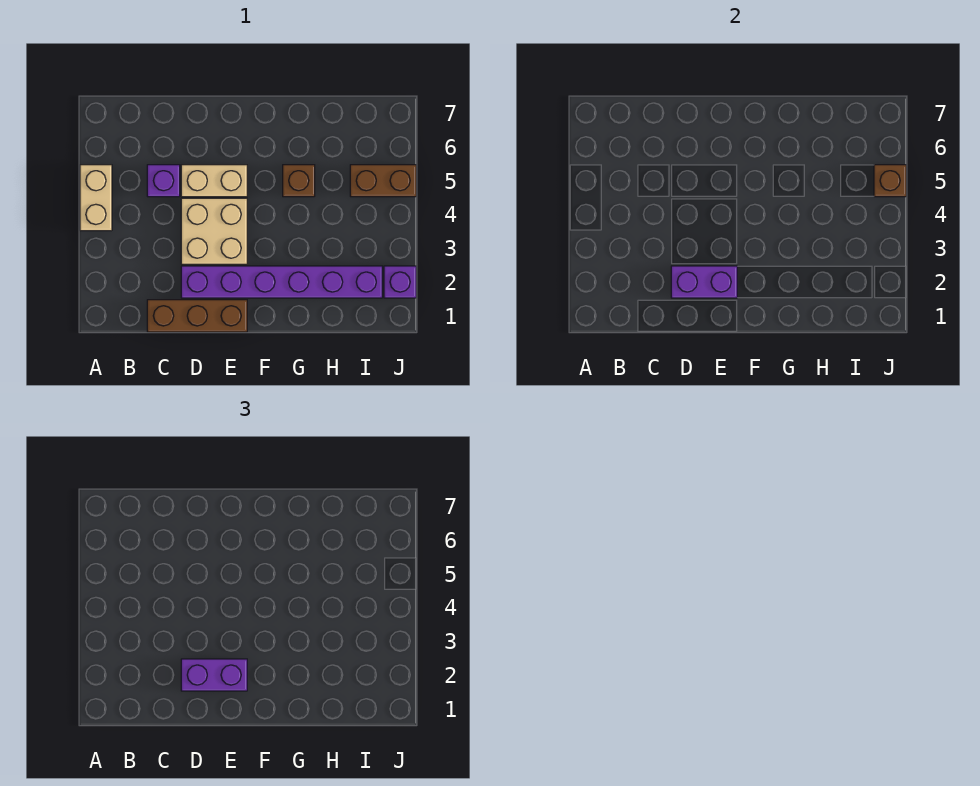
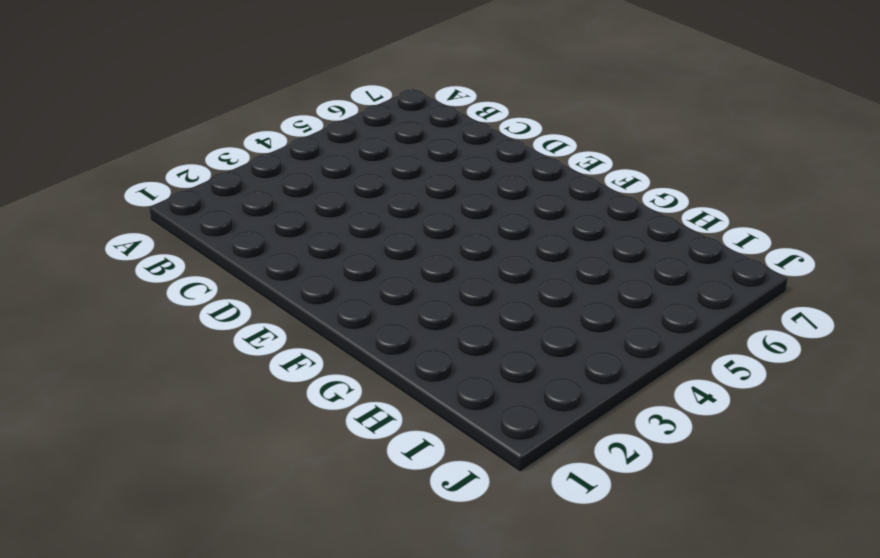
none -> tan brick A4:A5 level 1
none -> brown brick C1:E1 level 1
none -> purple brick C5 level 1

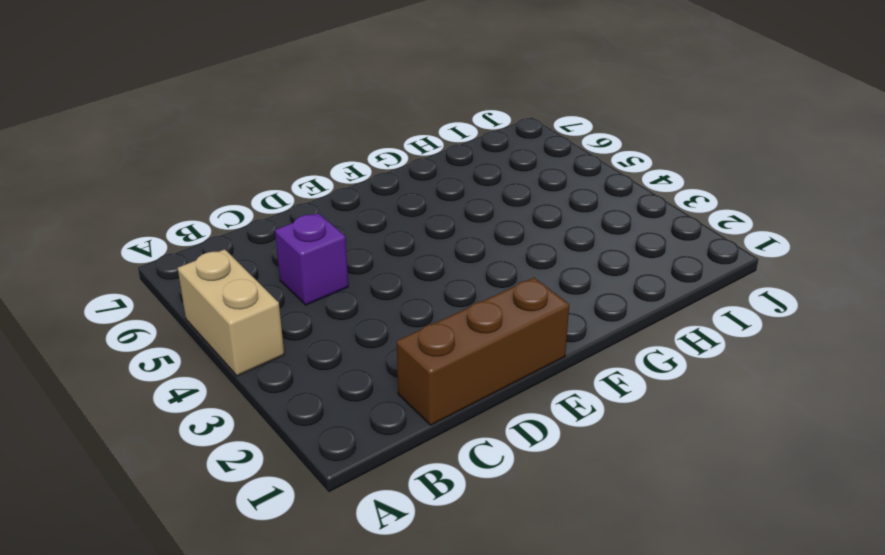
none -> purple brick D2:I2 level 1
none -> tan brick D3:E4 level 1
none -> tan brick D5:E5 level 1

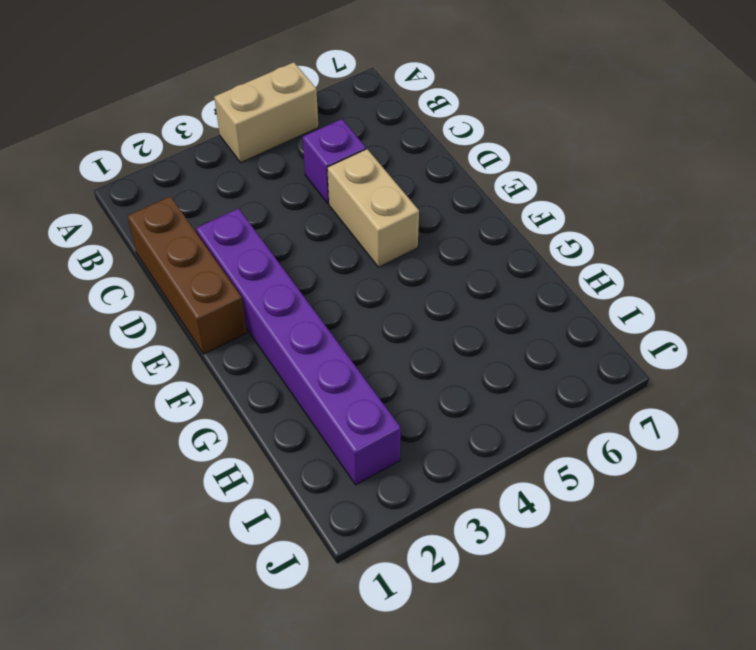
none -> tan brick D3:E4 level 1
none -> brown brick G5 level 1
none -> brown brick I5:J5 level 1

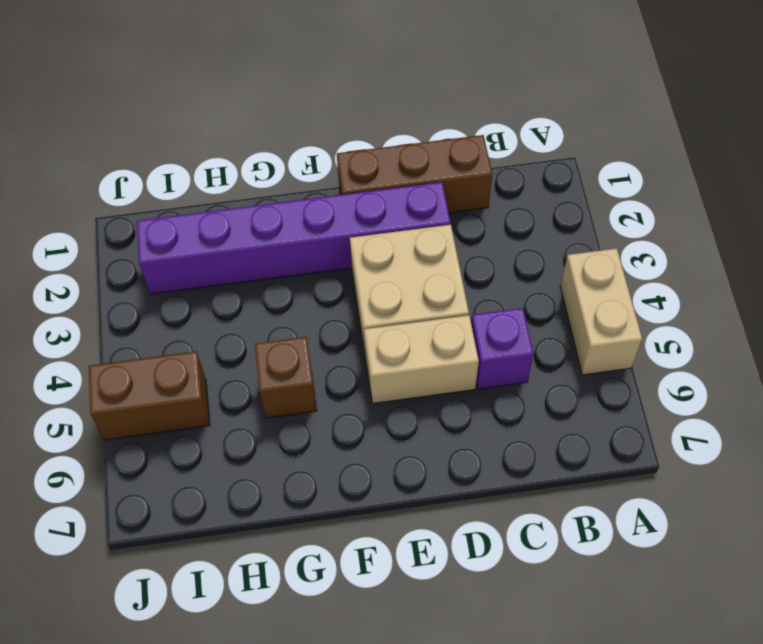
none -> purple brick J2 level 1
none -> purple brick D2:E2 level 2
none -> brown brick J5 level 2

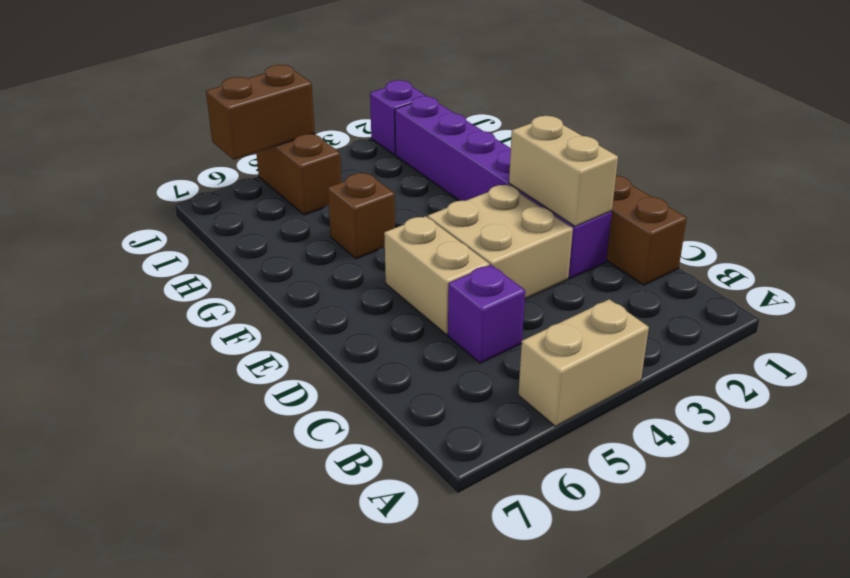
tan brick D2:E2 level 2 -> purple brick D2:E2 level 2
brown brick J5:J6 level 2 -> brown brick J5 level 2
none -> purple brick D2:E2 level 3

